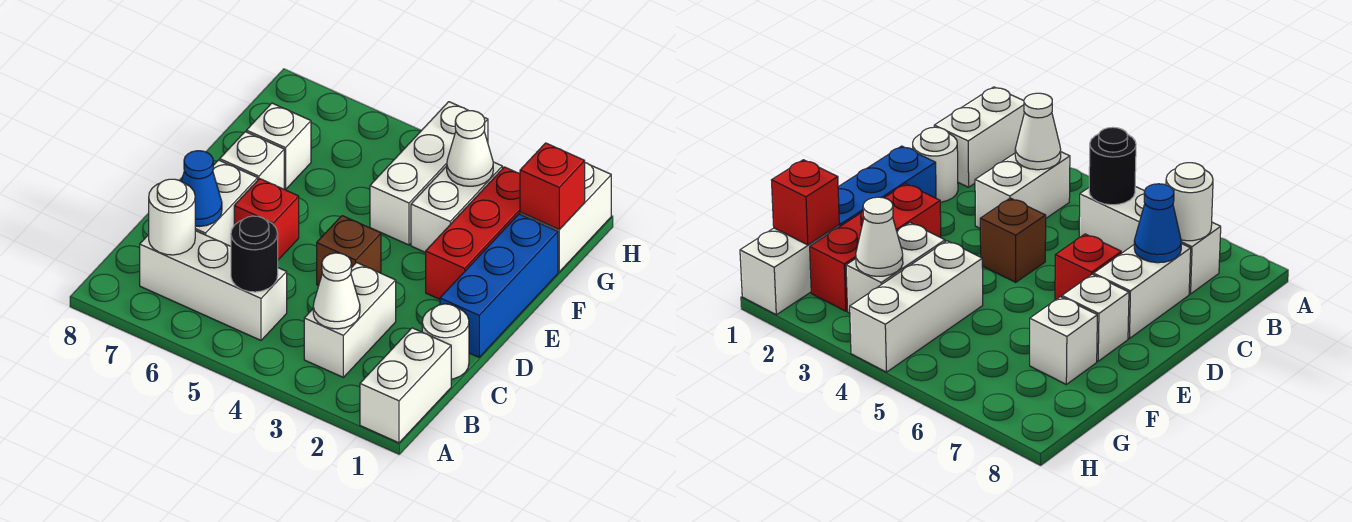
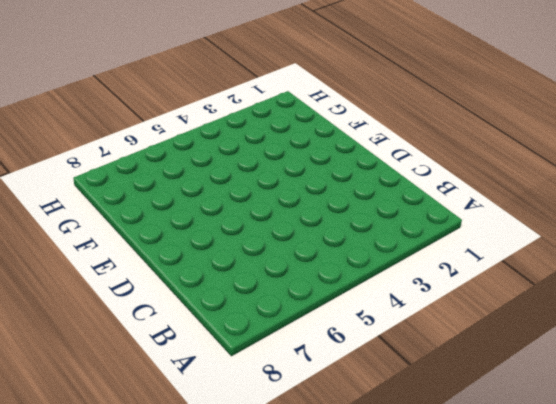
none -> white brick A1:B1 level 1
none -> white brick B3:C3 level 1
none -> white brick B5:B7 level 1

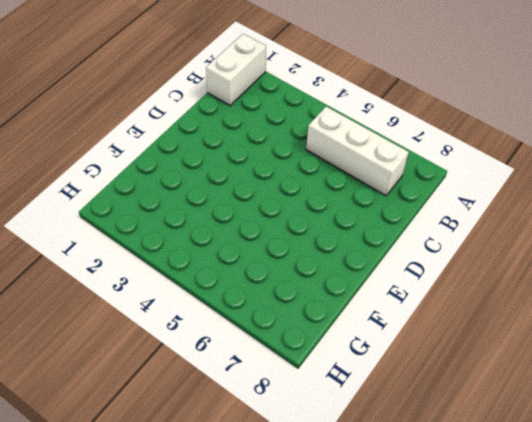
none -> white brick B3:C3 level 1
none -> white round brick C1 level 1
none -> white brick C7:D7 level 1

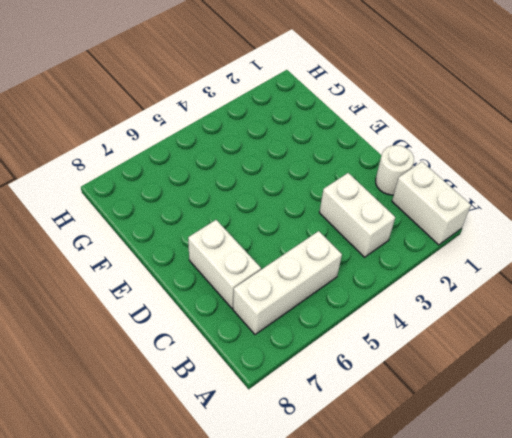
none -> blue brick D1:F1 level 1
none -> brown brick D4 level 1
none -> red brick D6 level 1

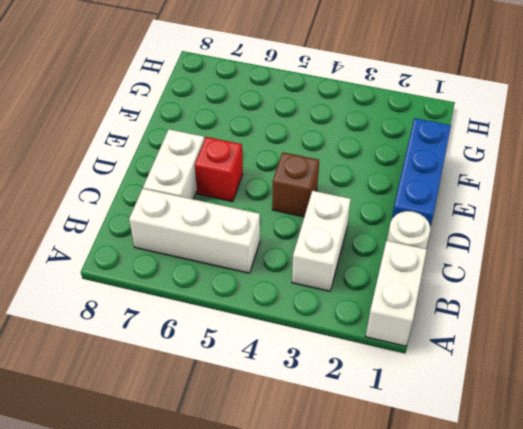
none -> red brick E2:G2 level 1
none -> white brick E7 level 1
none -> white brick F3:G3 level 1

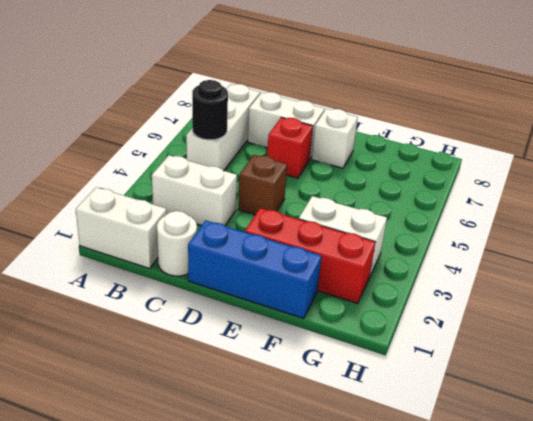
none -> white brick F4:H4 level 1
none -> white brick F7 level 1
none -> white brick G1:H1 level 1

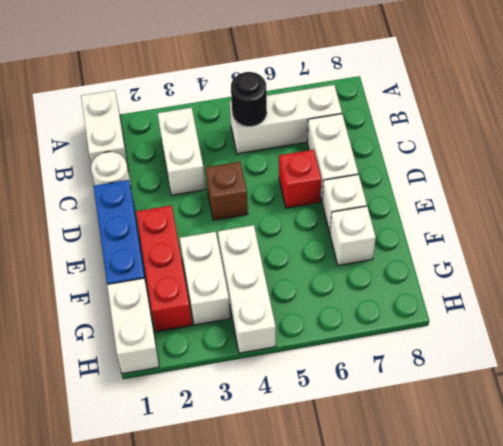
none -> white cone B3 level 2
none -> white round brick B7 level 2
none -> blue cone C7 level 2

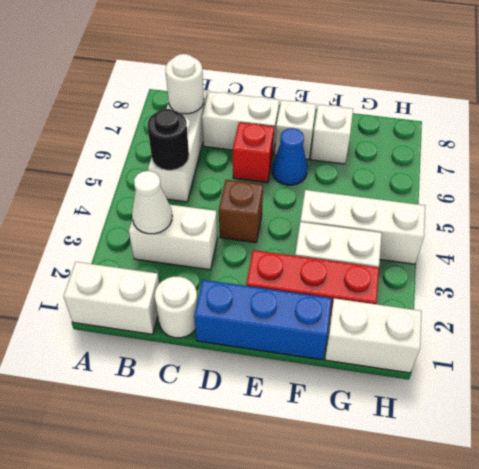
blue cone E6 level 1 -> blue cone C7 level 2
none -> red brick G1 level 2
none -> white cone G3 level 2

